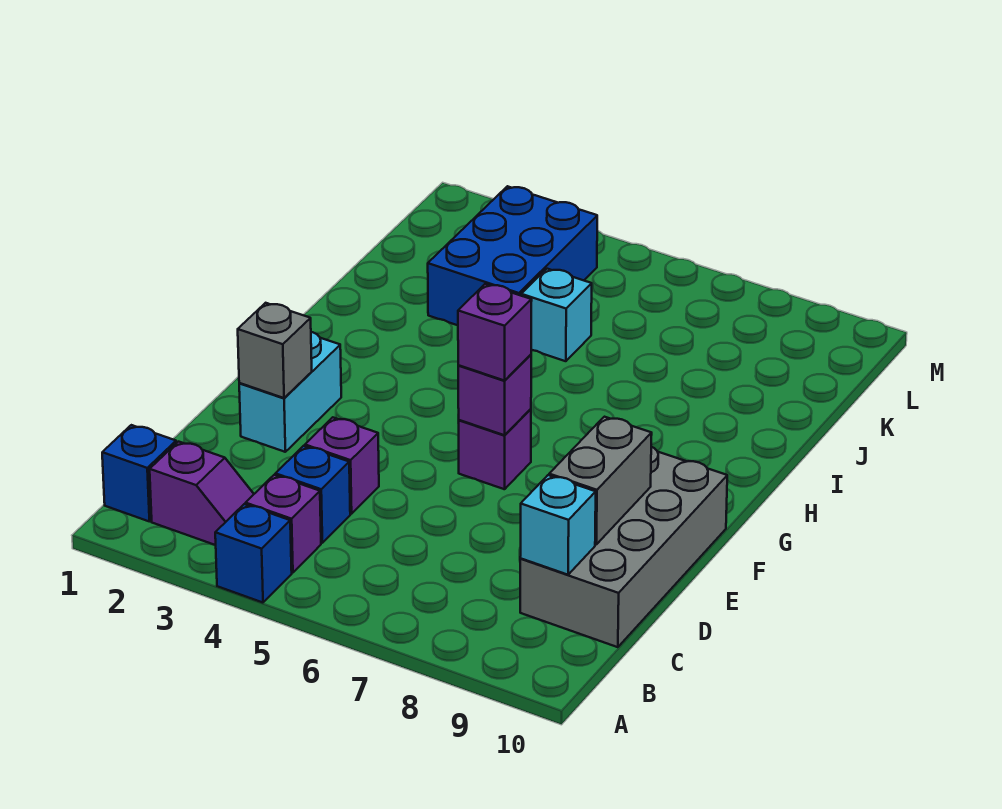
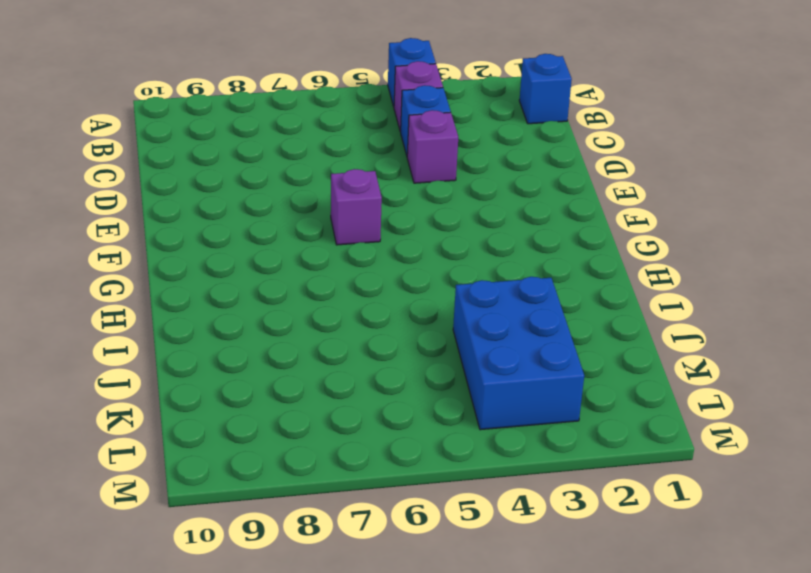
none -> purple slope B2:B3 level 1 top 2
none -> grey brick C9:F10 level 1
none -> cyan brick E2:F2 level 1

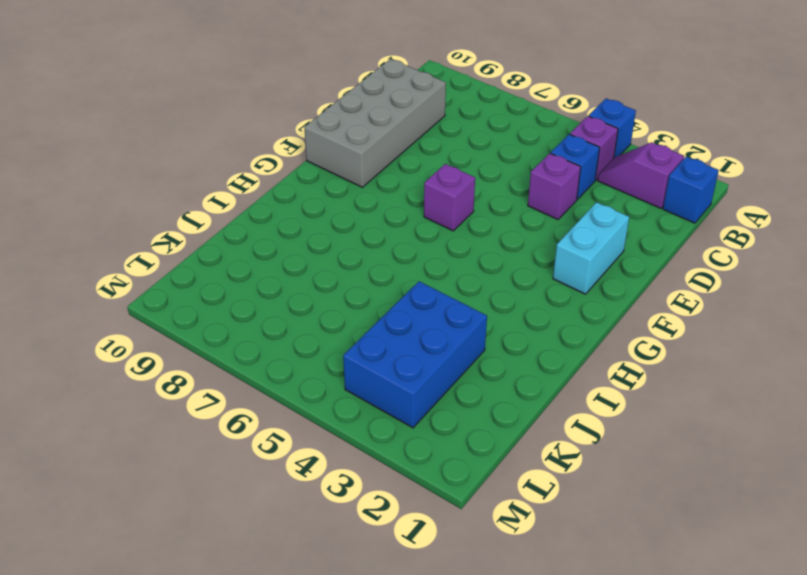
none -> cyan brick J5 level 1
none -> cyan brick C9 level 2
none -> grey brick D9:E9 level 2

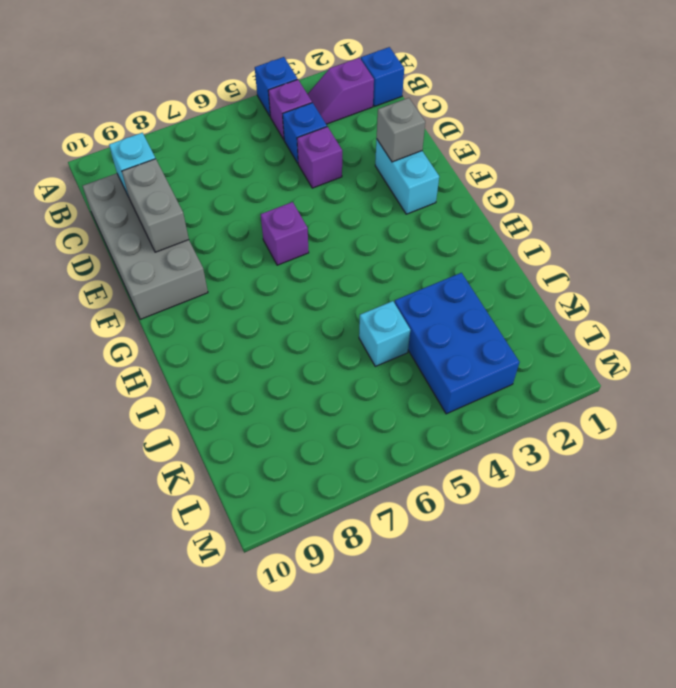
none -> purple brick F6 level 2
none -> purple brick F6 level 3

